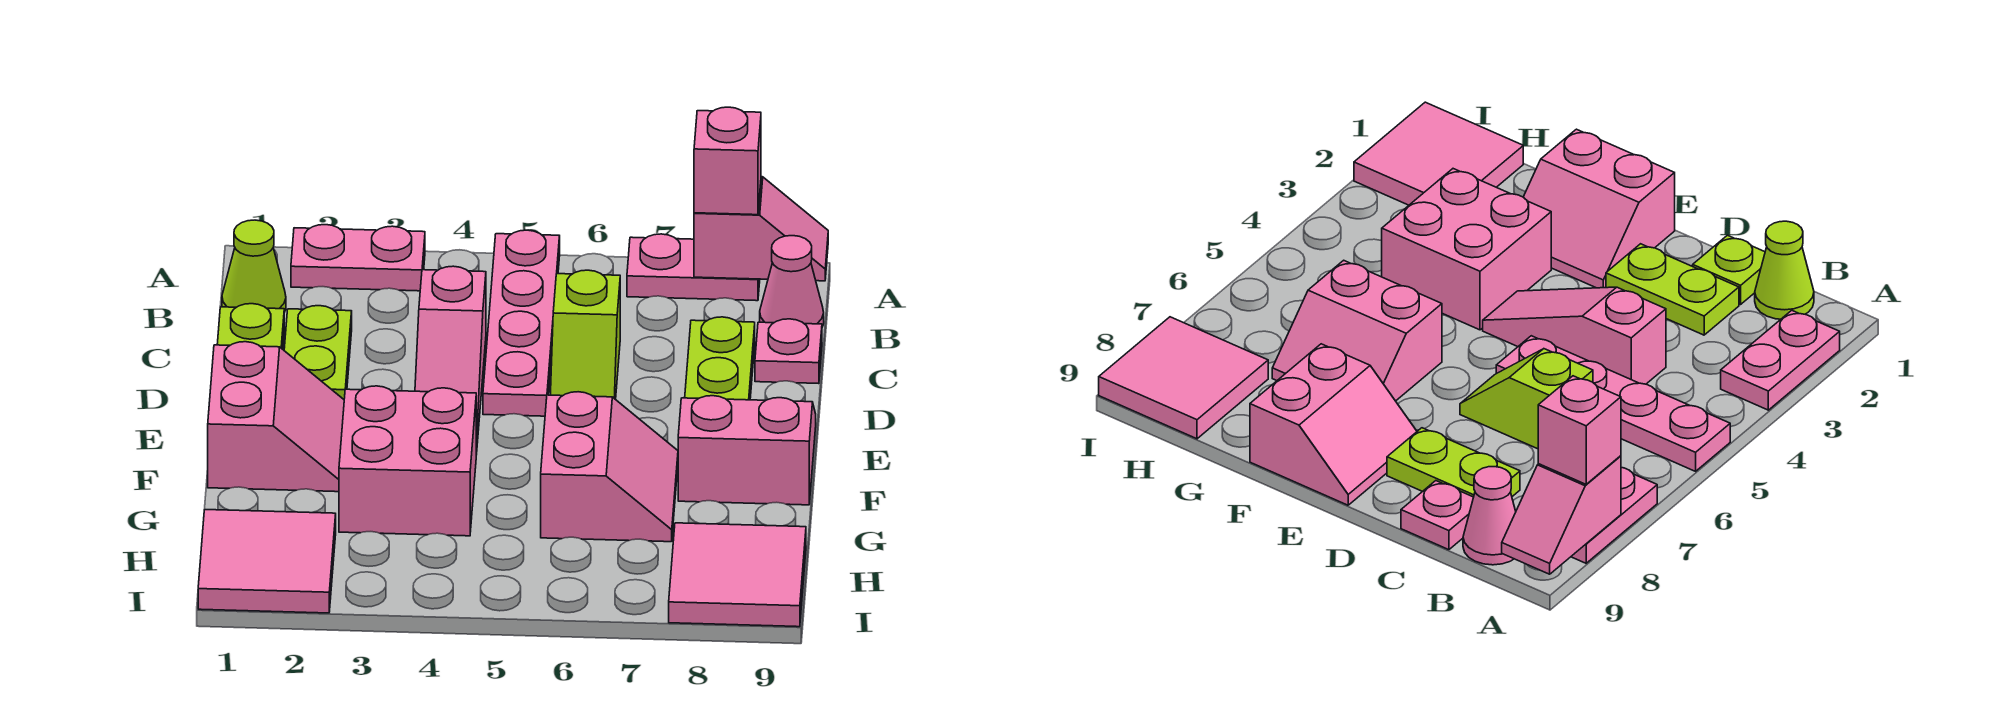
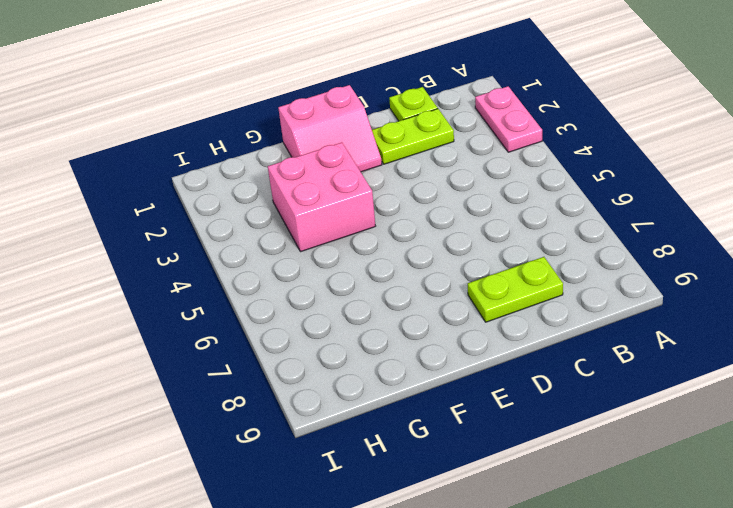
none -> pink plate A5:D5 level 1
none -> pink plate A7:A8 level 1
none -> lime cone B1 level 1

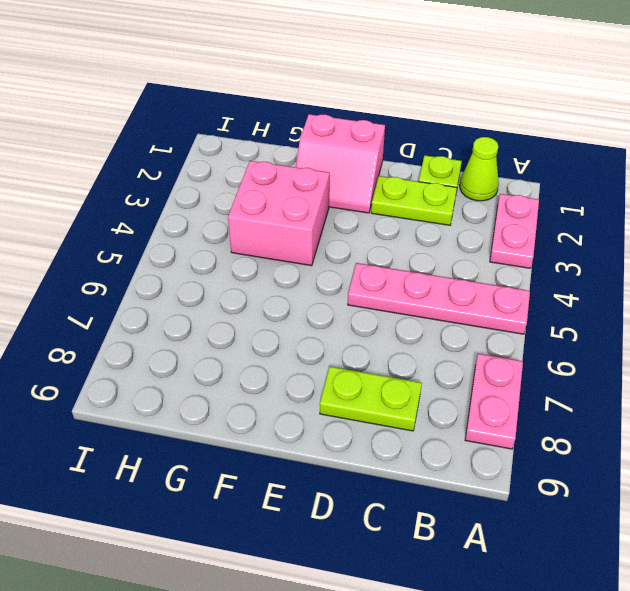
none -> pink cone B9 level 1
none -> pink slope C4:E4 level 1 top C
none -> lime slope C6:D6 level 1 top C

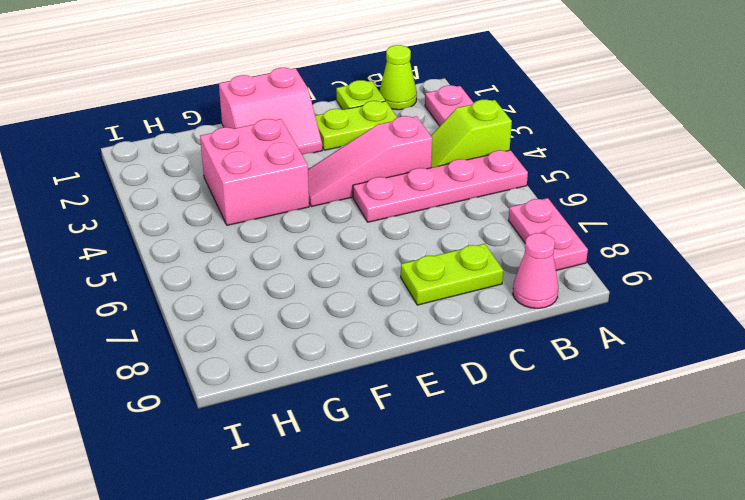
lime slope A4:B4 level 1 top A -> lime slope C6:D6 level 1 top C
none -> pink plate C9 level 1
none -> pink slope E8:F9 level 1 top F
none -> pink slope F6:G7 level 1 top 6

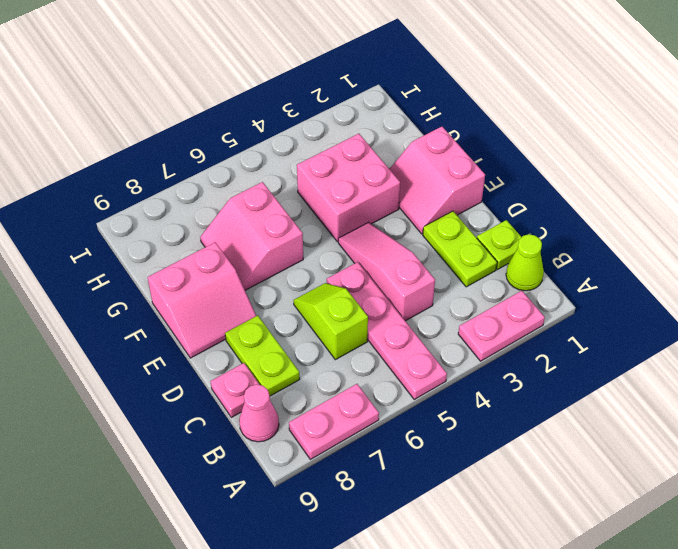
none -> pink tile H1:I2 level 1
none -> pink tile H8:I9 level 1
none -> pink slope A8:A9 level 2 top 8

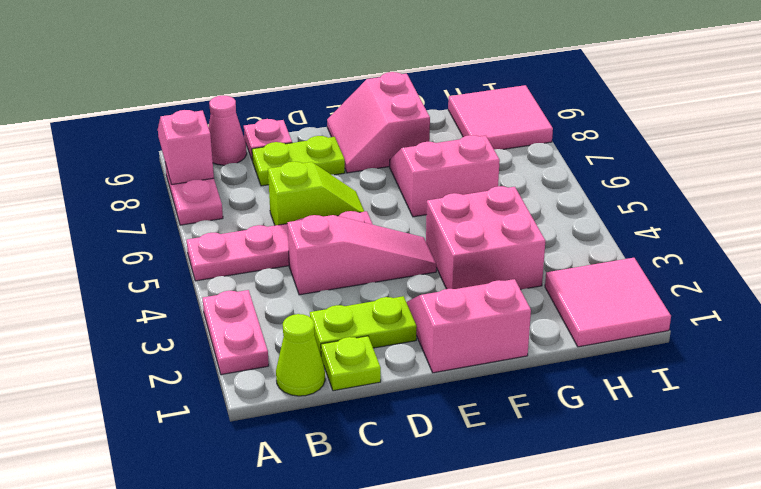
none -> pink brick A8 level 3

